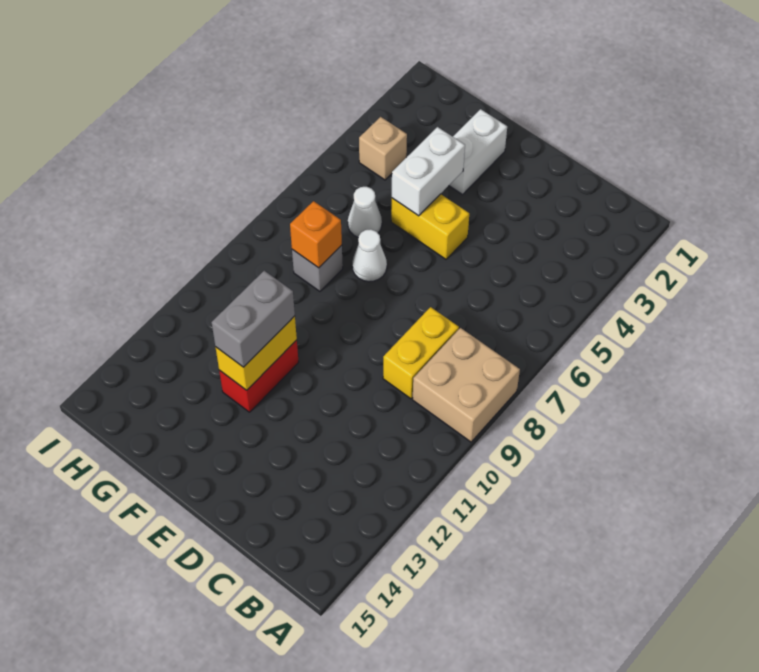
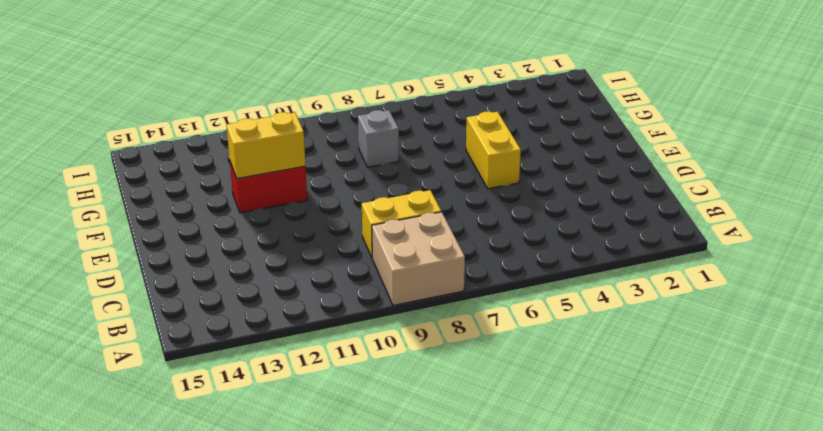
none -> white brick F2:F3 level 1
none -> white cone F7 level 1
none -> white cone G6 level 1

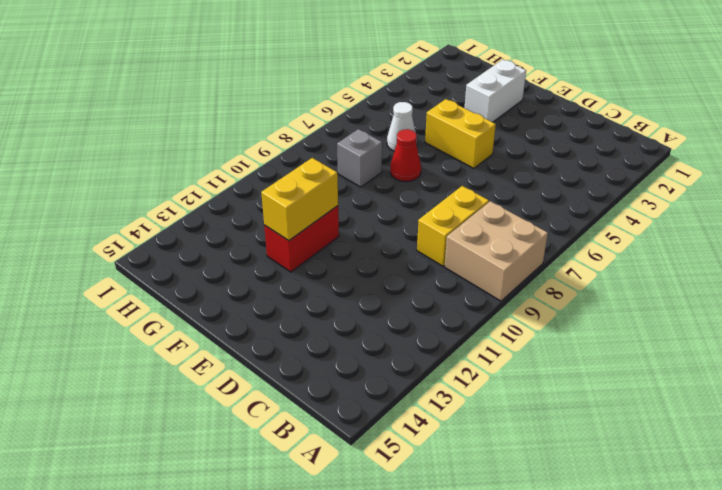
red cone F7 level 1 -> white cone F7 level 1
none -> tan brick H4 level 1
none -> white brick F4:F5 level 2
none -> orange brick G8 level 2

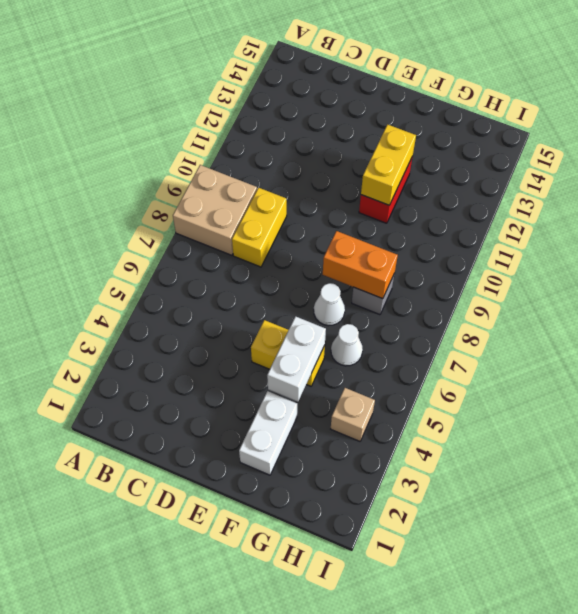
orange brick F8:G8 level 2 -> orange brick G8 level 2
none -> grey brick F11:F12 level 3

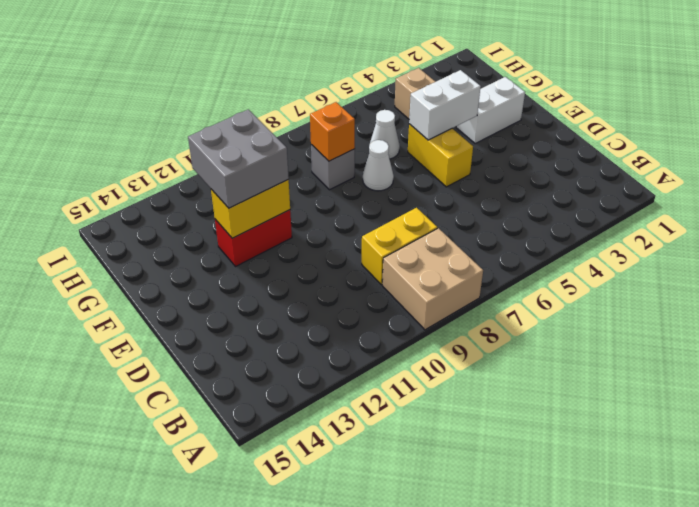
grey brick F11:G12 level 3 -> grey brick F11:F12 level 3

